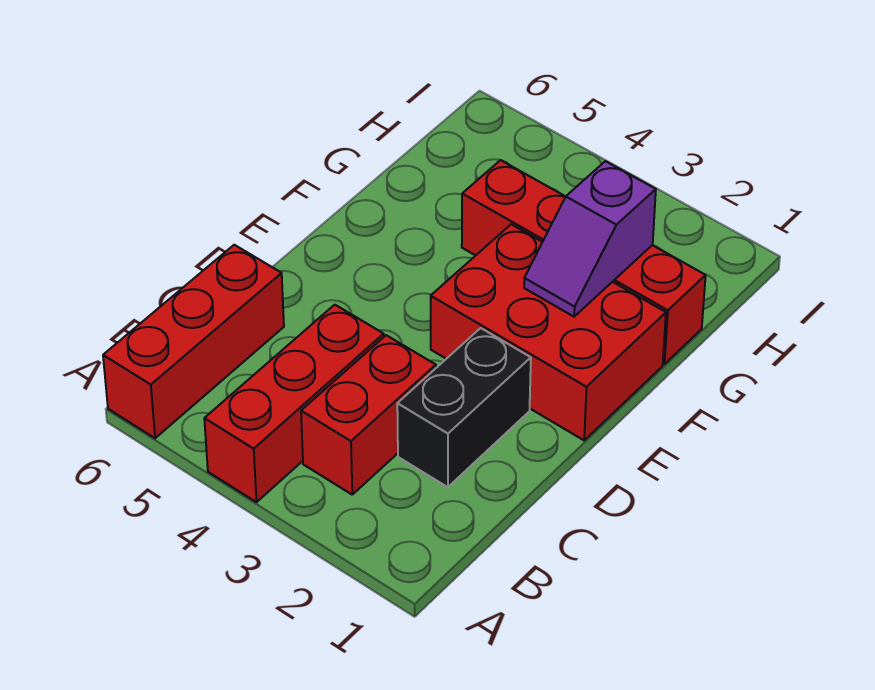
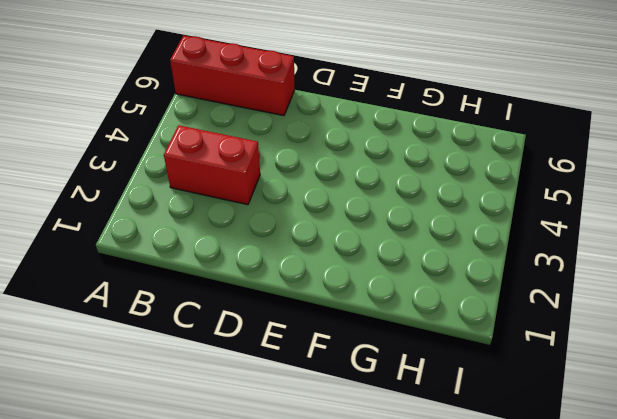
none -> red brick A4:C4 level 1
none -> black brick C2:D2 level 1

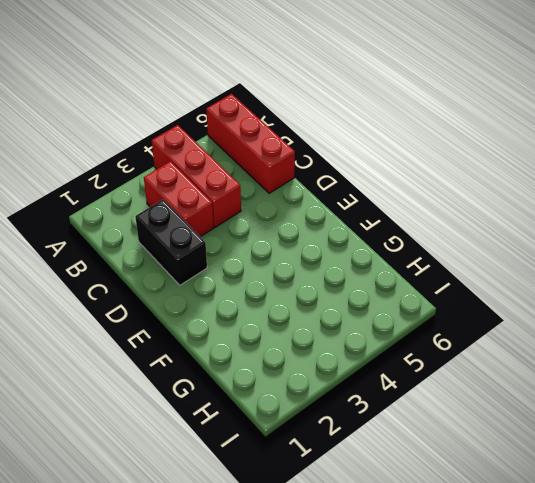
none -> red brick E1:F3 level 1
none -> red brick G1:G4 level 1

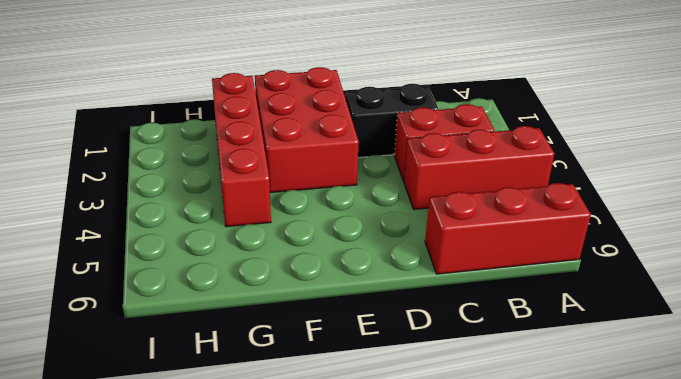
none -> purple slope F2:G2 level 2 top G

